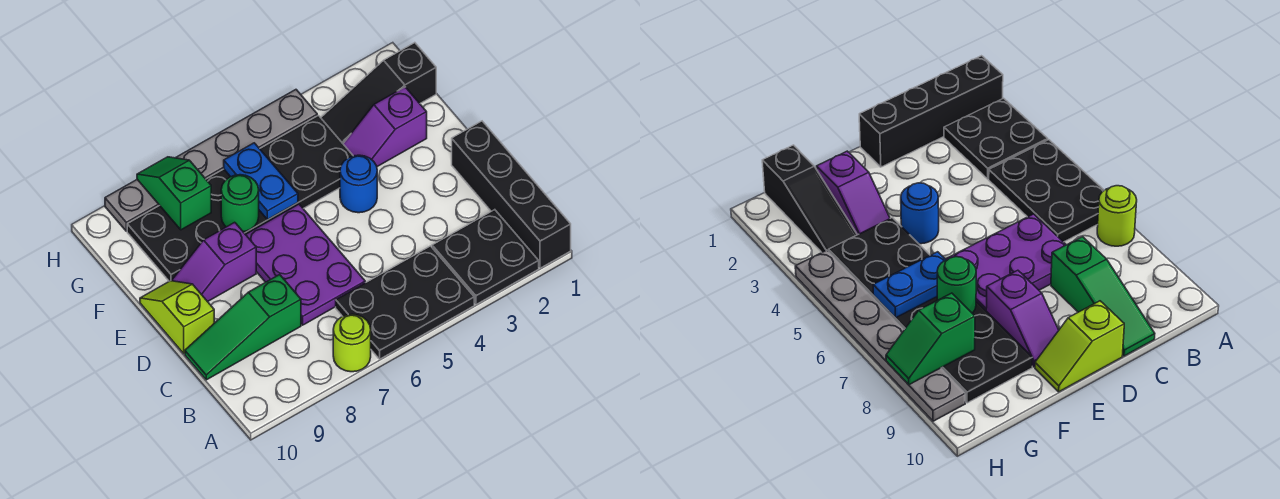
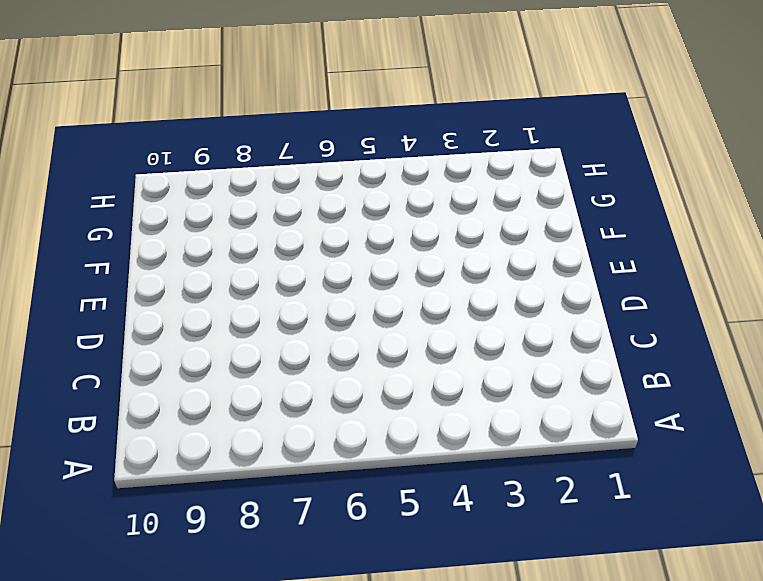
none -> black brick A1:D1 level 1
none -> black plate A2:B3 level 1
none -> black plate A4:B6 level 1

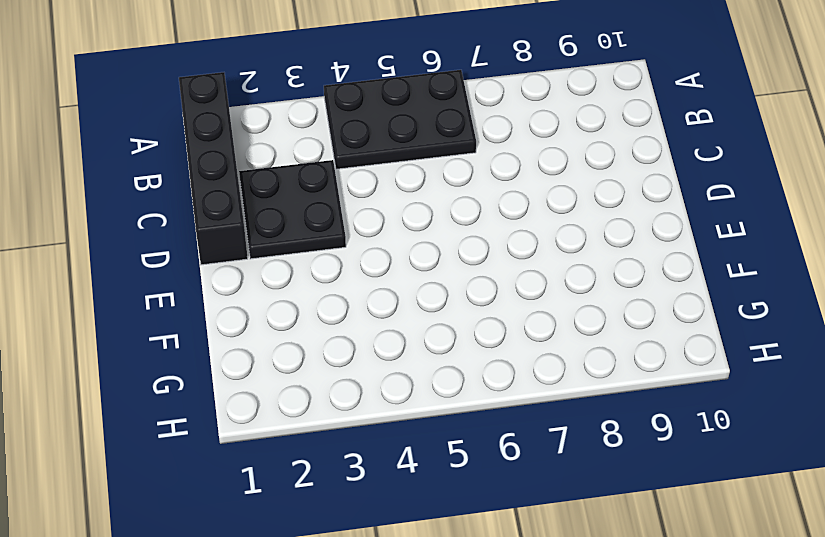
black plate C2:D3 level 1 -> black plate A2:B3 level 1
none -> lime round brick A7 level 1
none -> purple plate C6:E7 level 1
none -> green slope C8:C10 level 1 top 8

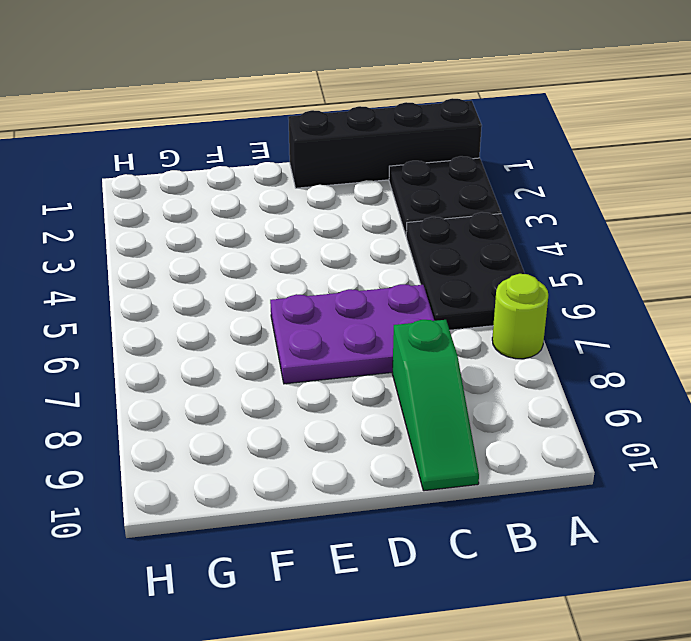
none -> lime slope D10:E10 level 1 top D
none -> blue round brick E4 level 1
none -> purple slope E8:E9 level 1 top 8

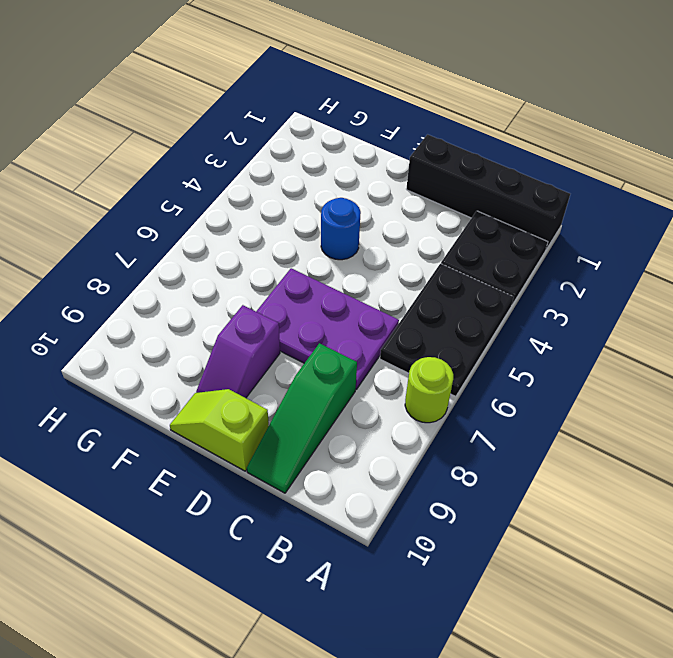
none -> purple slope F2:F3 level 1 top 2
none -> black plate F4:G9 level 1
none -> black slope G1:G3 level 1 top 1

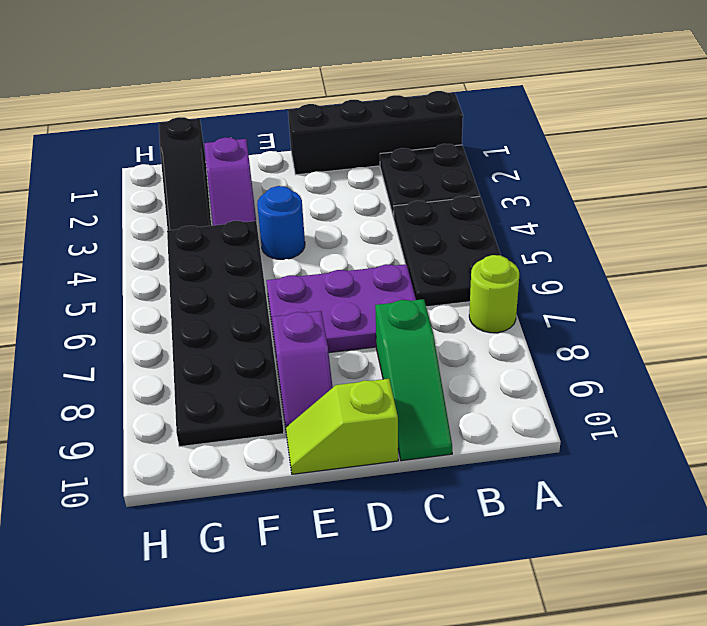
none -> grey plate H4:H9 level 1
none -> blue plate F6:G6 level 2
none -> green round brick F7 level 2

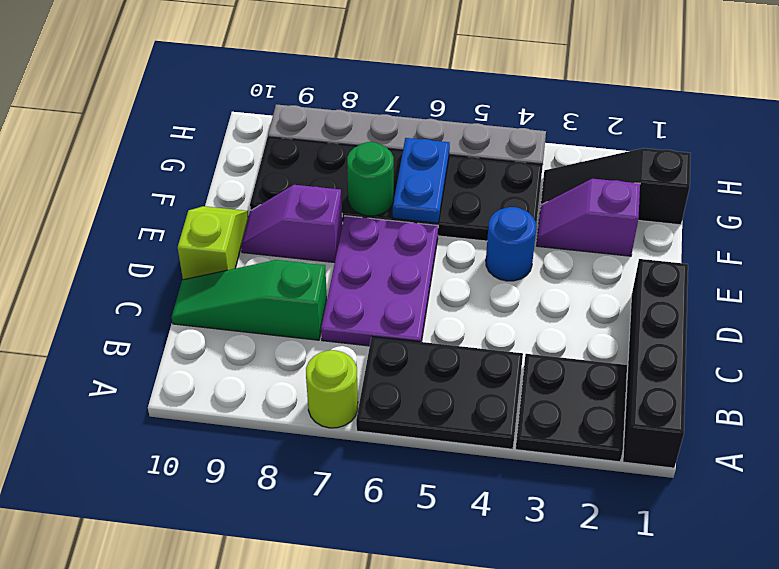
none -> green slope G8:H8 level 2 top G

